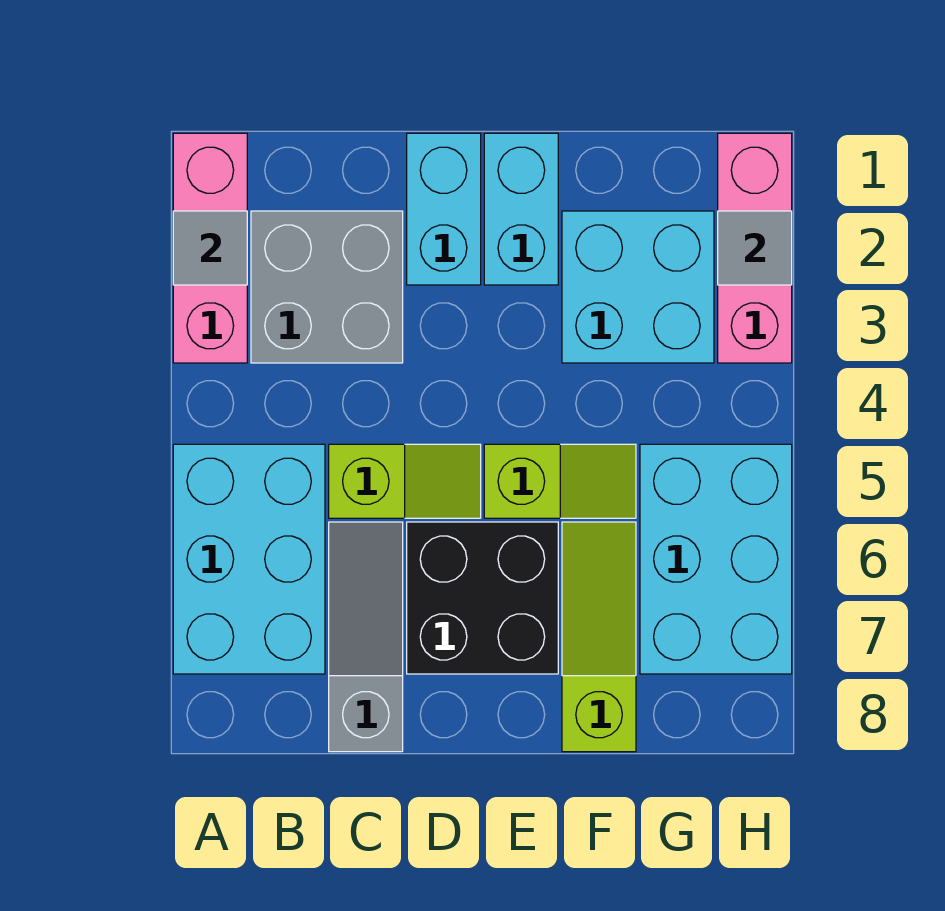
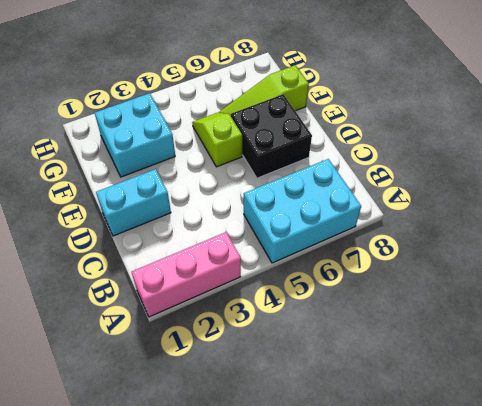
none -> grey brick B2:C3 level 1
none -> lime slope C5:D5 level 1 top C
none -> grey slope C6:C8 level 1 top 8

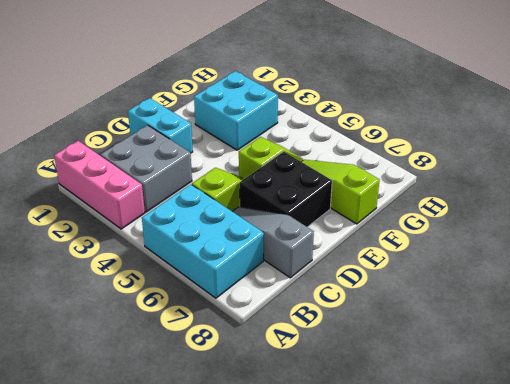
none -> cyan brick E1:E2 level 1
none -> cyan brick G5:H7 level 1
none -> pink brick H1:H3 level 1

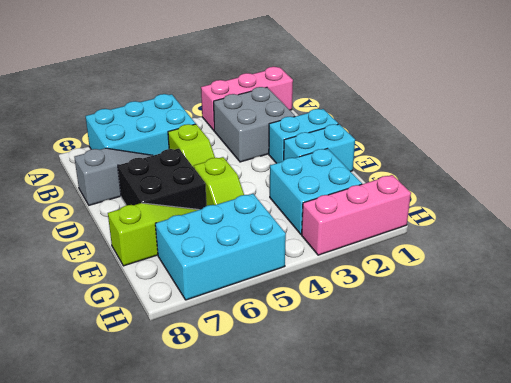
none -> grey tile A2 level 2
none -> grey tile H2 level 2

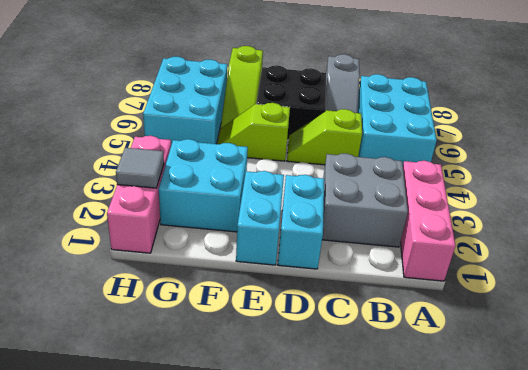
none -> grey tile A2 level 2

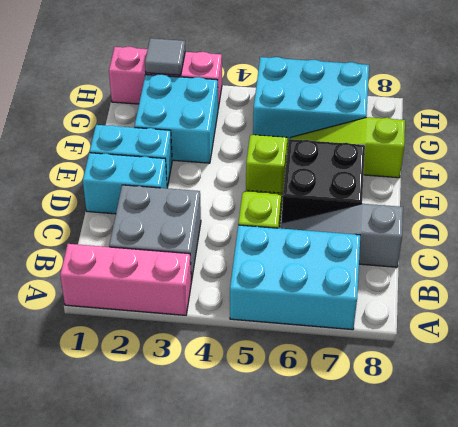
none -> grey tile A2 level 2

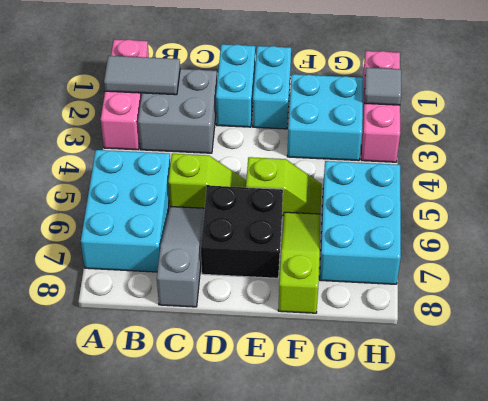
grey tile A2:B2 level 2 -> grey tile A2 level 2

